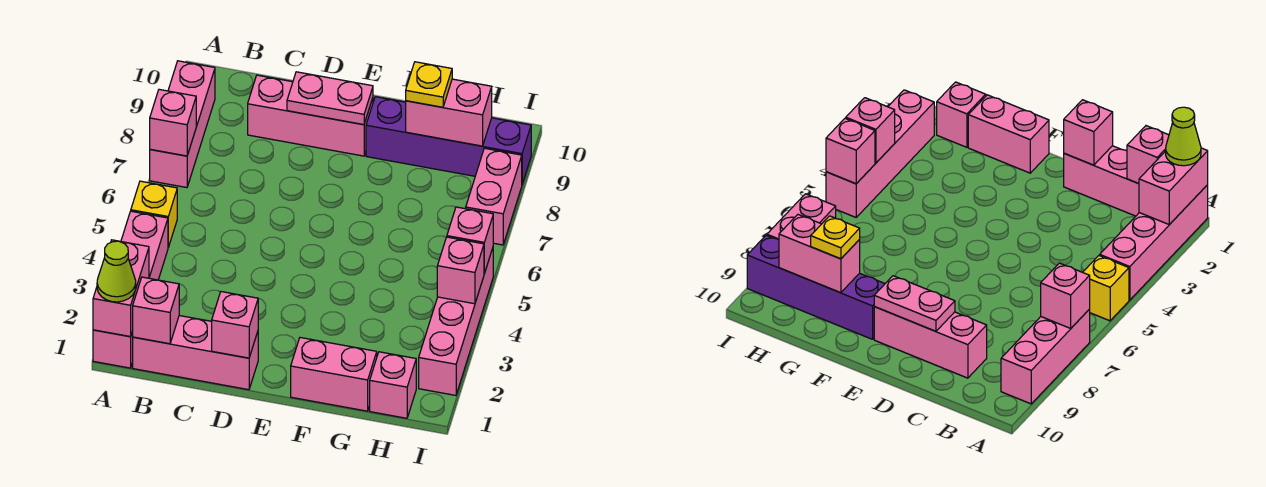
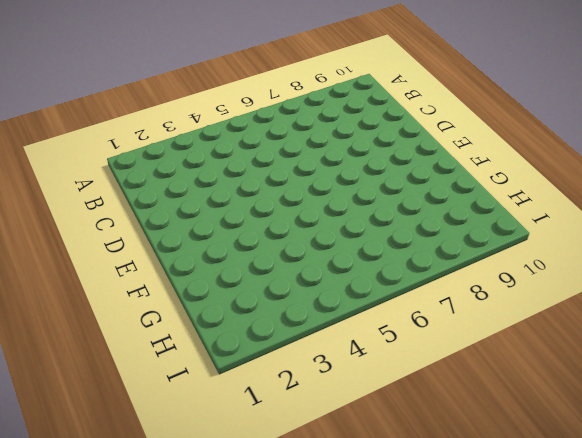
none -> pink brick A1:A4 level 1
none -> yellow brick A5 level 1
none -> pink brick A7:A9 level 1

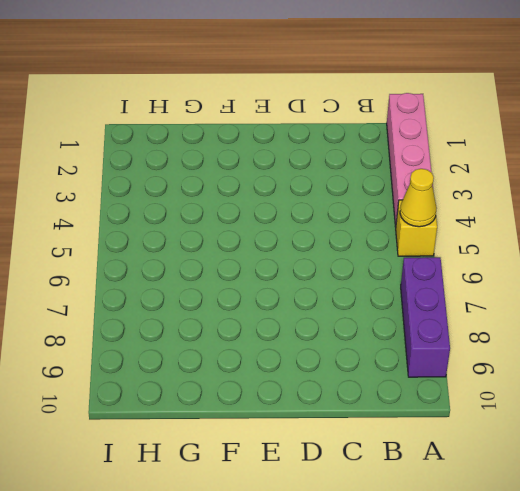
yellow cone A5 level 2 -> none
purple brick A7:A9 level 1 -> pink brick A7:A9 level 1
none -> pink brick B1:D1 level 1
none -> pink brick C9:E9 level 1
none -> pink brick F1:G1 level 1

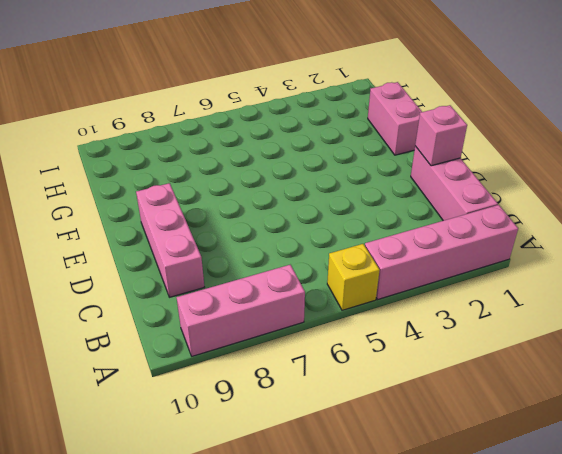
none -> purple brick F9:I9 level 1
none -> pink brick H1 level 1
none -> pink brick I2:I5 level 1

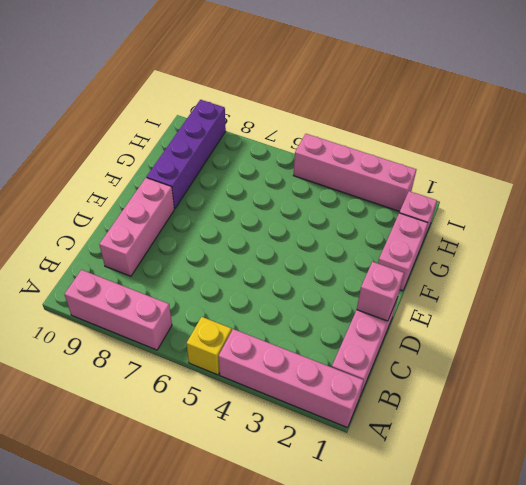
none -> pink brick I7:I8 level 1
none -> pink brick A1:A2 level 2
none -> pink brick A7 level 2

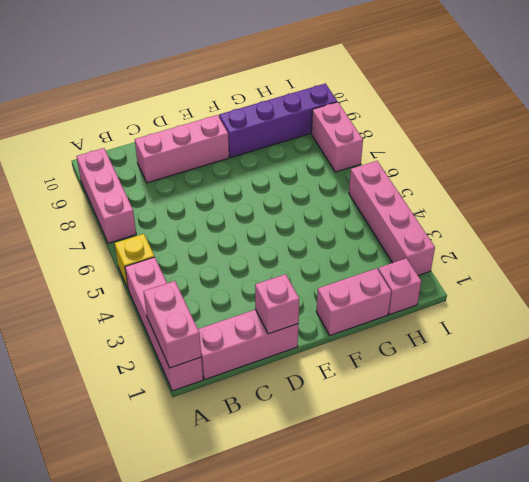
none -> pink brick A7 level 2
none -> pink brick B1 level 2
none -> pink plate D9:E9 level 2

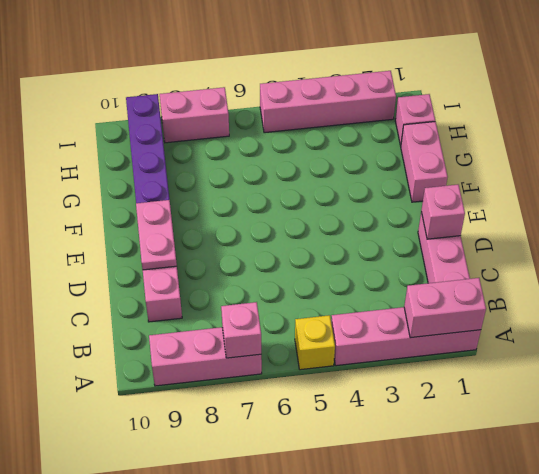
none -> pink brick B1 level 2
none -> pink brick G9:H9 level 2
none -> pink brick I4 level 2

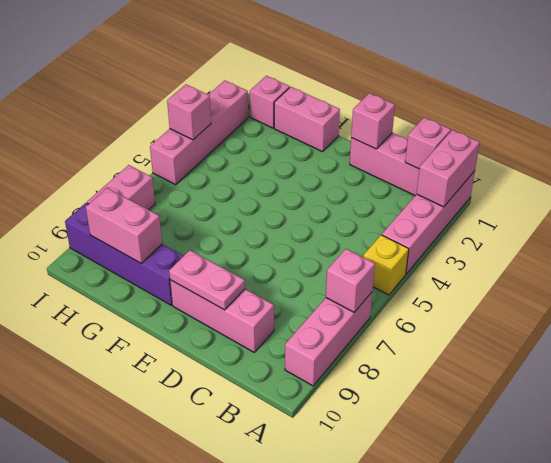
none -> pink brick I5 level 2
none -> lime cone A1 level 3
none -> yellow plate G9 level 3

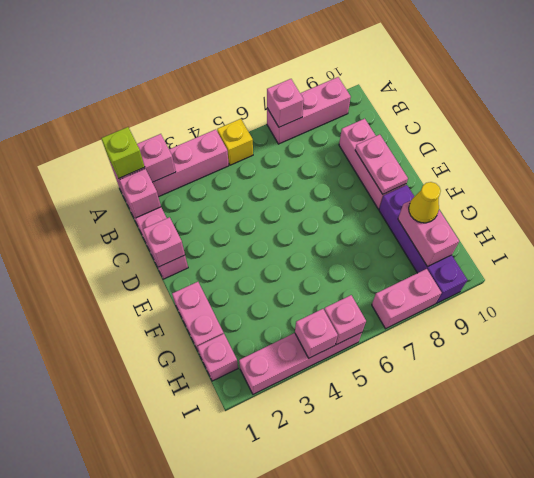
lime brick A1 level 3 -> lime cone A1 level 3
yellow cone G9 level 3 -> yellow plate G9 level 3

